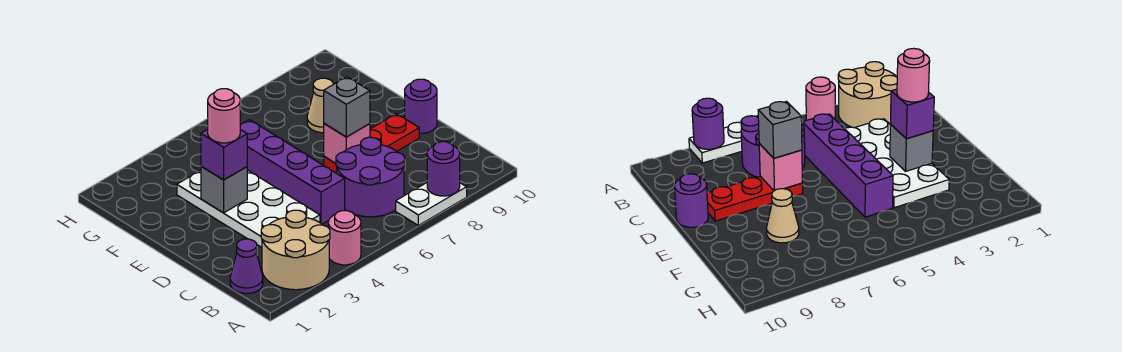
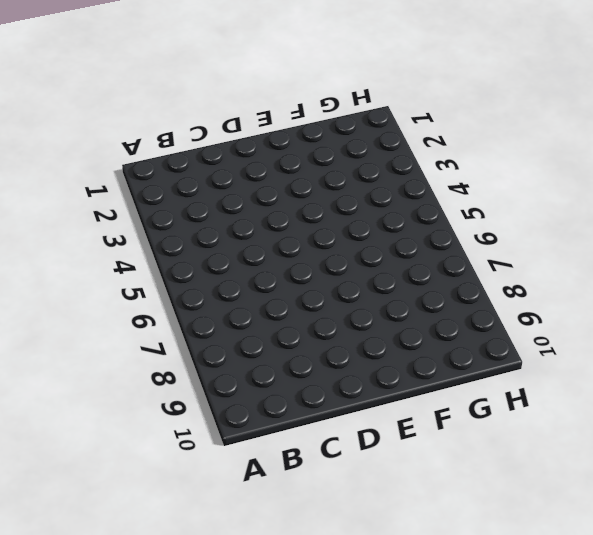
none -> tan round brick A2:B3 level 1
none -> pink round brick A4 level 1
none -> white plate A7:A8 level 1

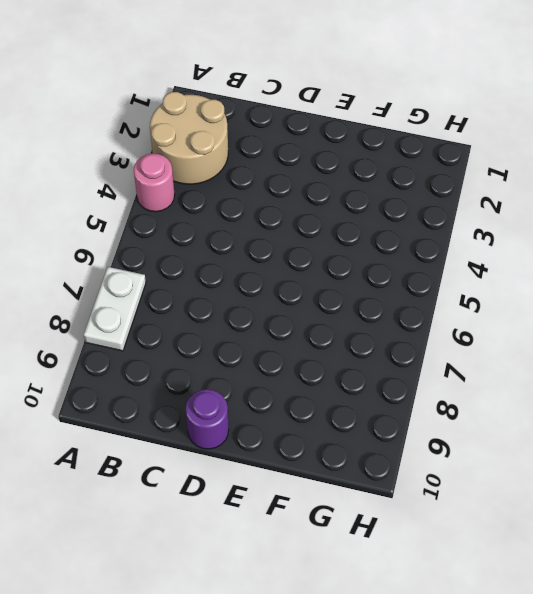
none -> purple cone B1 level 1
none -> purple round brick B6:C7 level 1
none -> white plate C3:F4 level 1

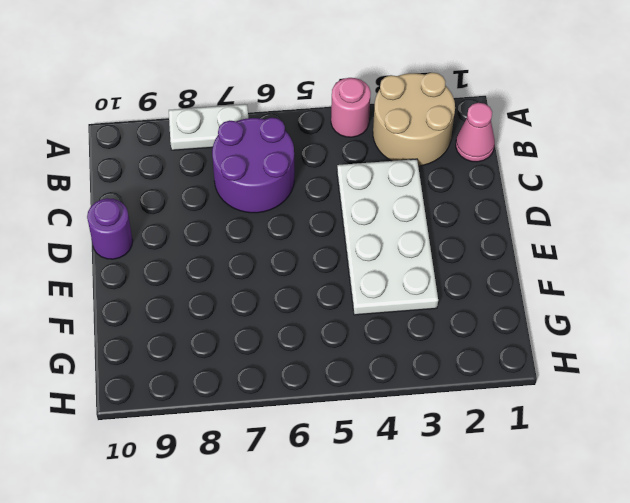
pink cone B1 level 1 -> purple cone B1 level 1
none -> purple brick C5:F5 level 1
none -> red plate D7:D9 level 1
none -> tan cone F8 level 1

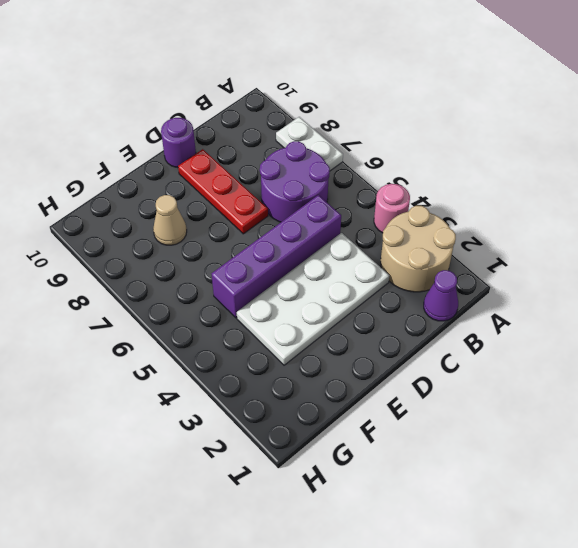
none -> purple round brick A8 level 2
none -> pink brick D7 level 2
none -> grey brick E3 level 2

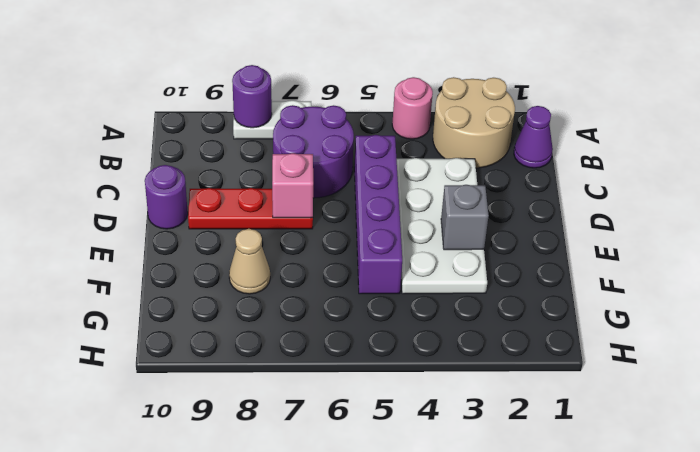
none -> grey brick D7 level 3
none -> purple brick E3 level 3
none -> pink round brick E3 level 4

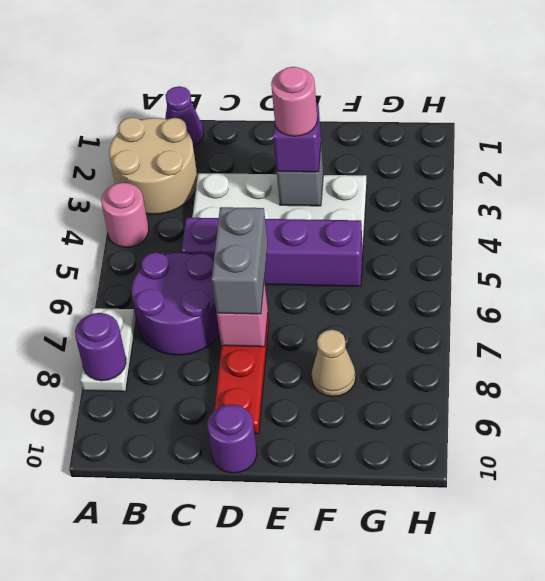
grey brick D6:D7 level 3 -> grey brick D7 level 3

